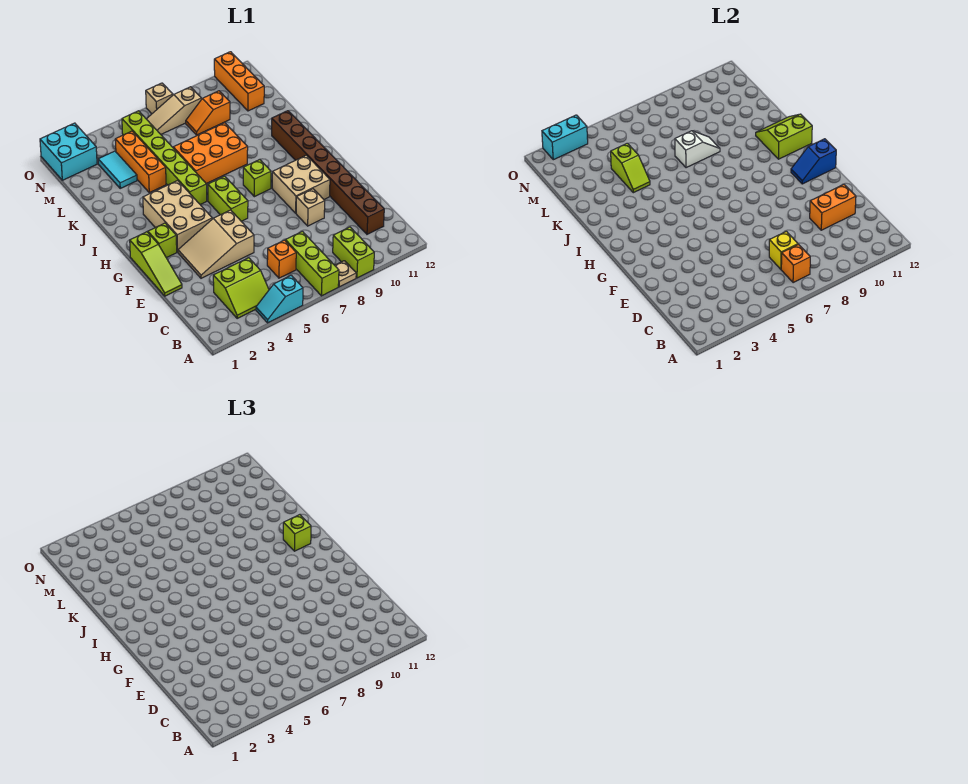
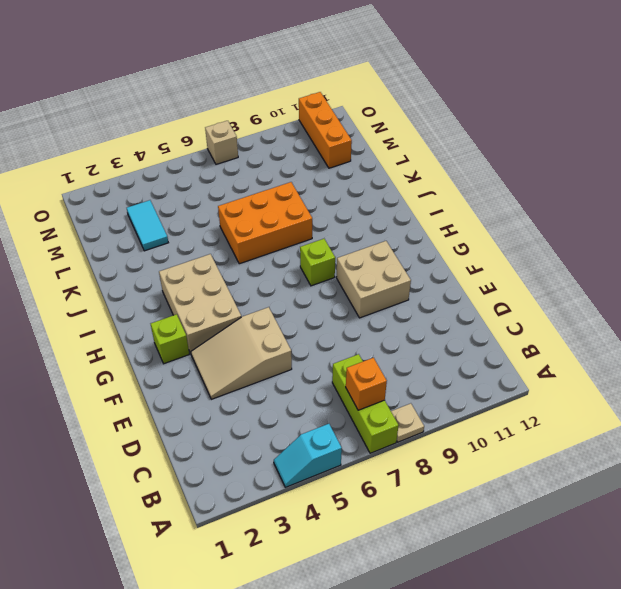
none -> lime brick A9:B9 level 1
none -> lime slope B3:C4 level 1 top C
none -> orange brick C6 level 1
none -> brown brick C11:J11 level 1

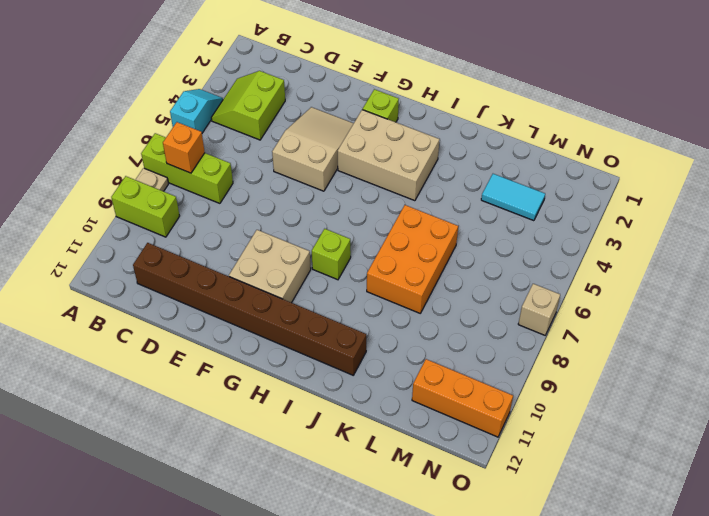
none -> orange brick C6 level 1
none -> lime slope E1:G1 level 1 top G
none -> tan brick E9 level 1
none -> lime brick G6:H6 level 1

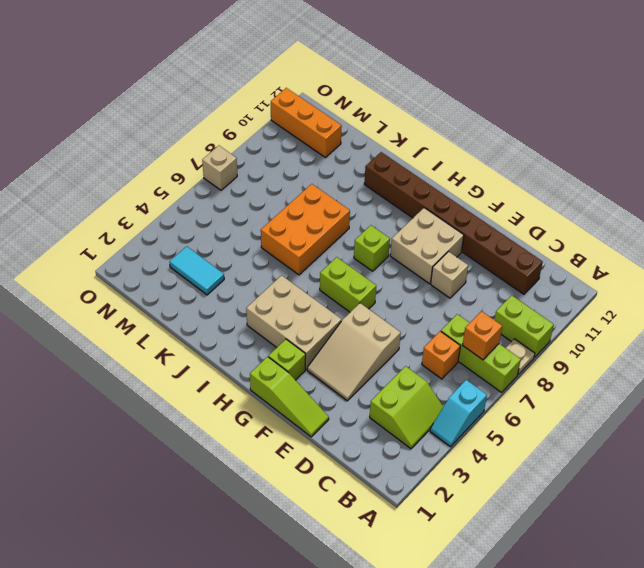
none -> lime brick I5:N5 level 1
none -> orange brick K4:M4 level 1
none -> orange slope M8:M9 level 1 top 9
none -> cyan brick N1:O2 level 1

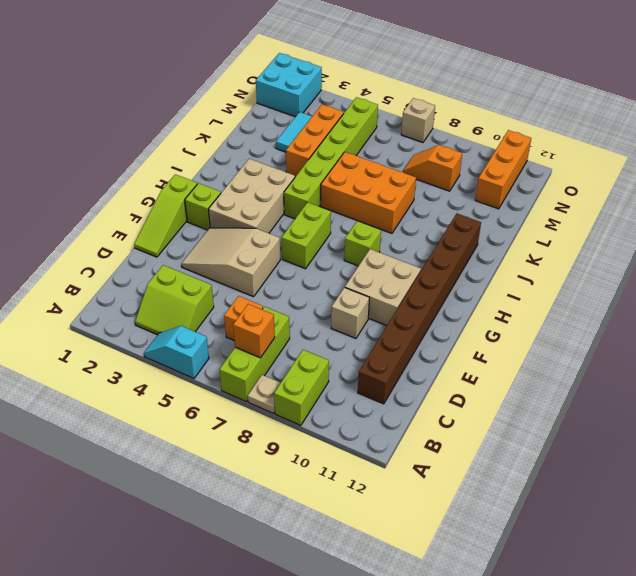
none -> tan slope N6:N8 level 1 top 8
none -> yellow brick C7 level 2
none -> orange brick D10:D11 level 2
none -> blue slope G11:G12 level 2 top 12

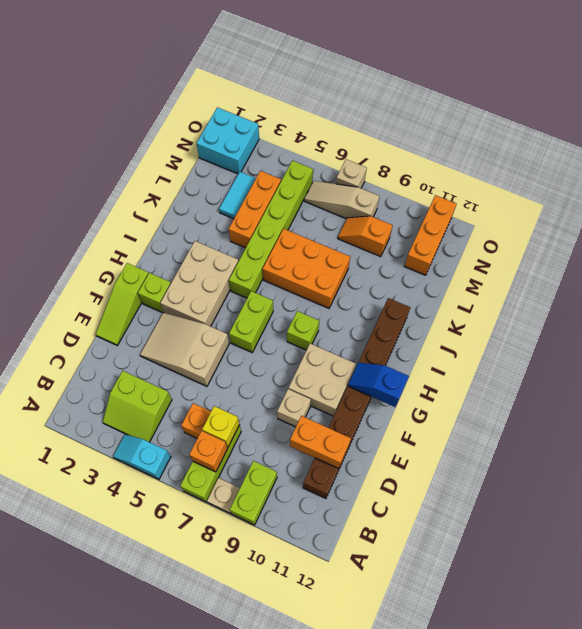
none -> lime slope I11:J12 level 2 top I
none -> lime slope K4:L4 level 2 top L
none -> white slope K7:K8 level 2 top 7
none -> cyan brick O2:O3 level 2

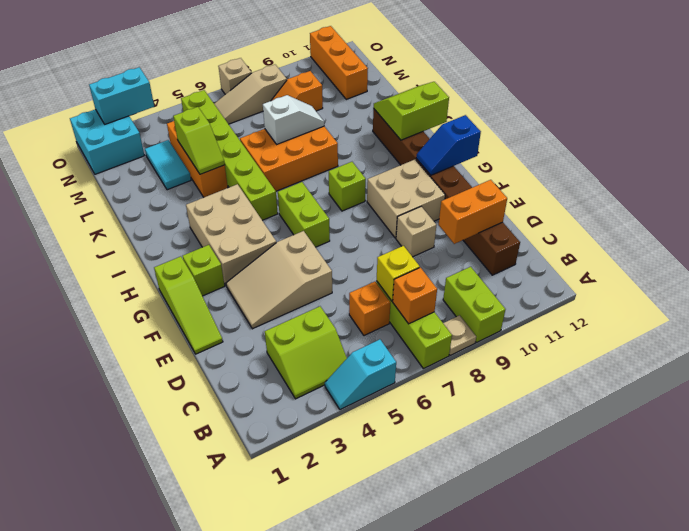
none -> lime brick I11 level 3

